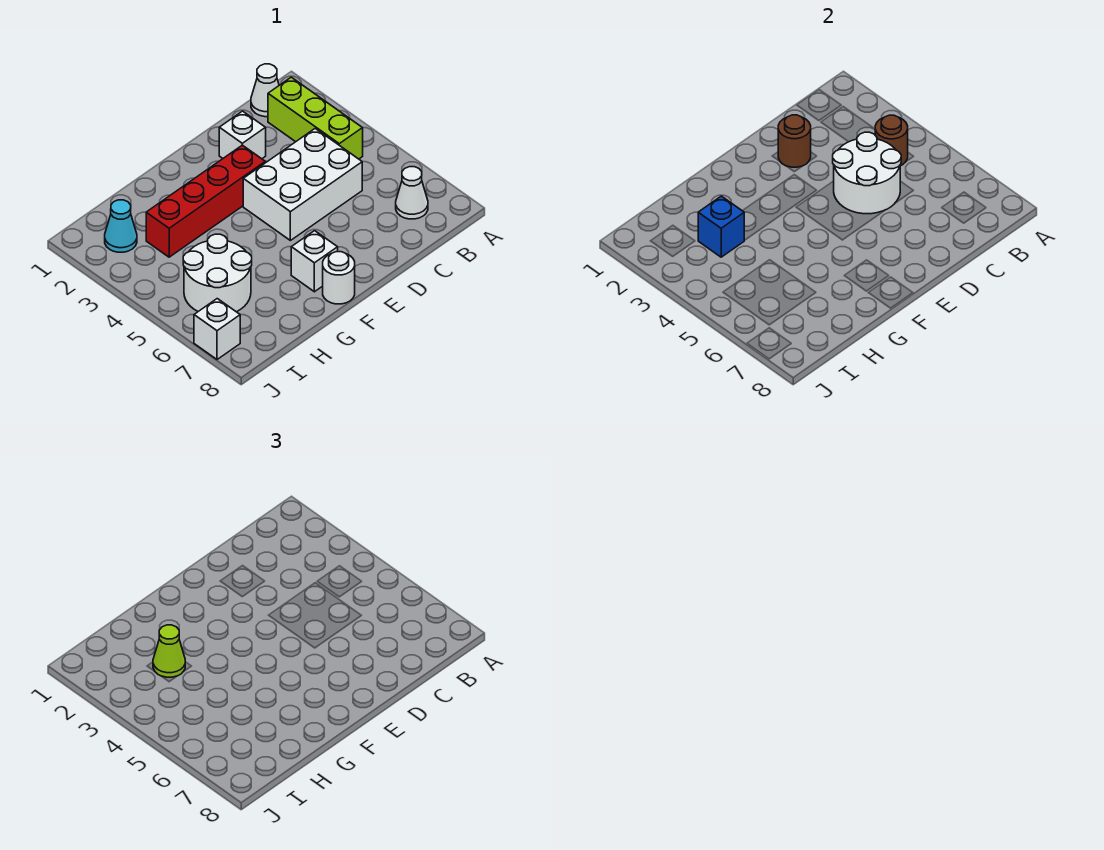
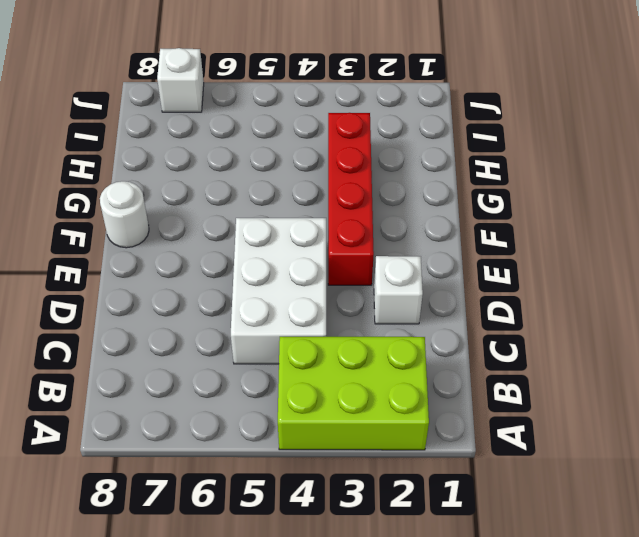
lime brick A2:B4 level 1 -> lime brick B2:B4 level 1
none -> white cone B1 level 1
none -> white cone B7 level 1
none -> white brick F7 level 1

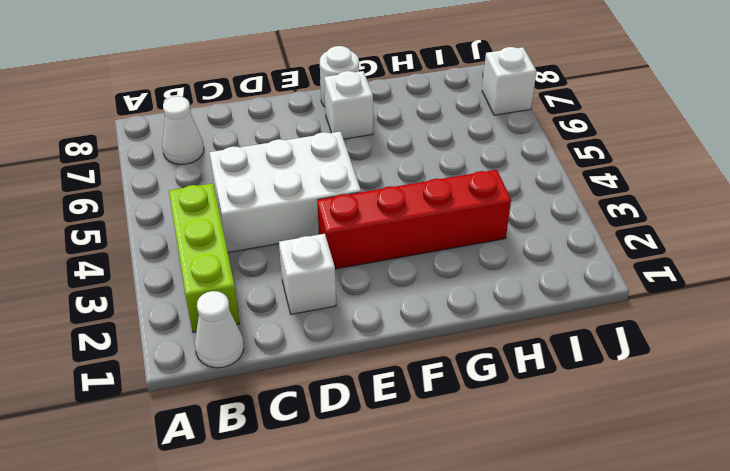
none -> white round brick H5:I6 level 1
none -> cyan cone I2 level 1
none -> brown round brick B4 level 2

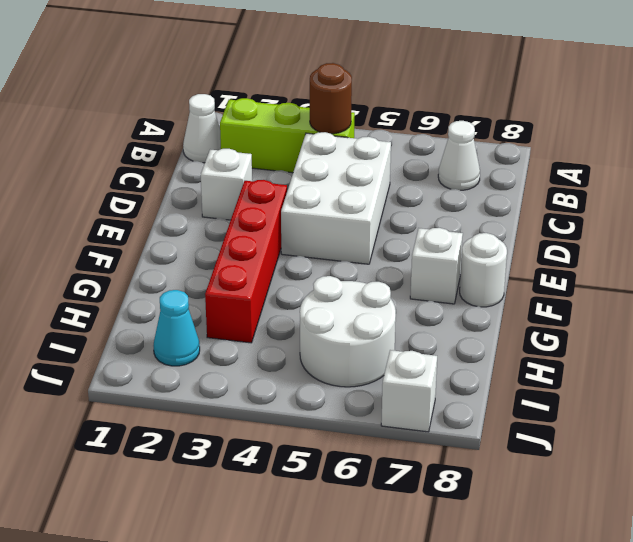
none -> white round brick C4:D5 level 2
none -> brown round brick D2 level 2
none -> blue brick H3 level 2

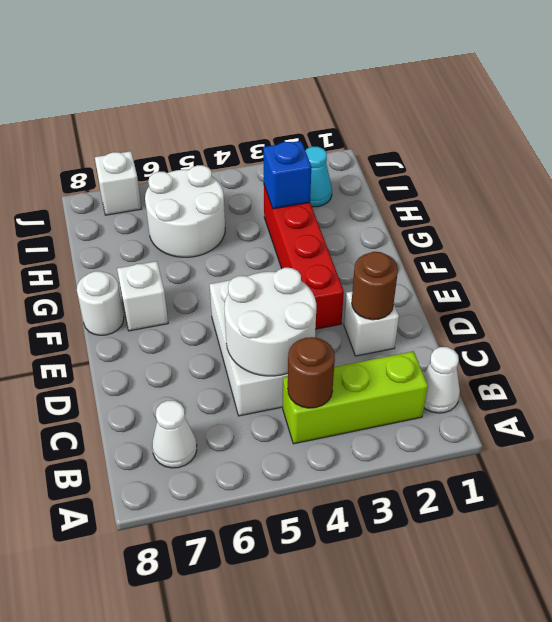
none -> lime cone H3 level 3

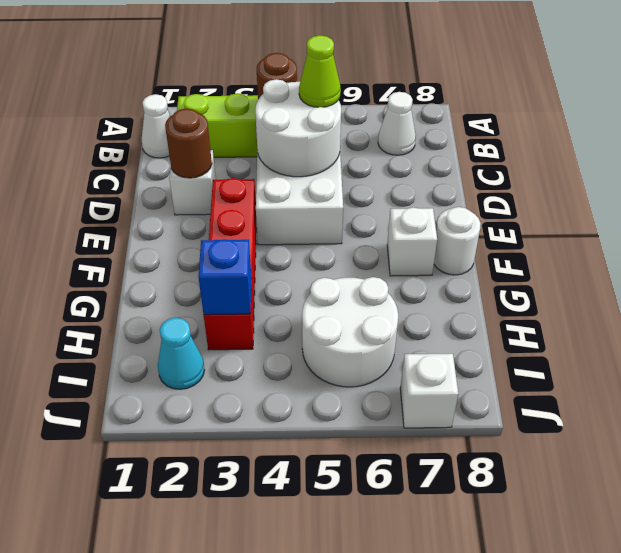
lime cone C5 level 3 -> lime cone H3 level 3

